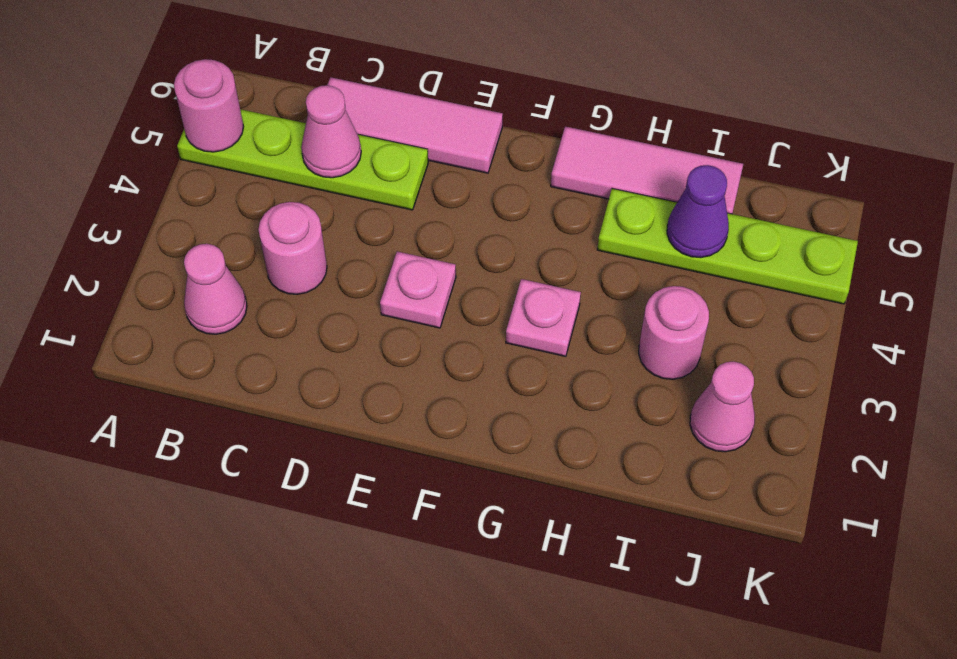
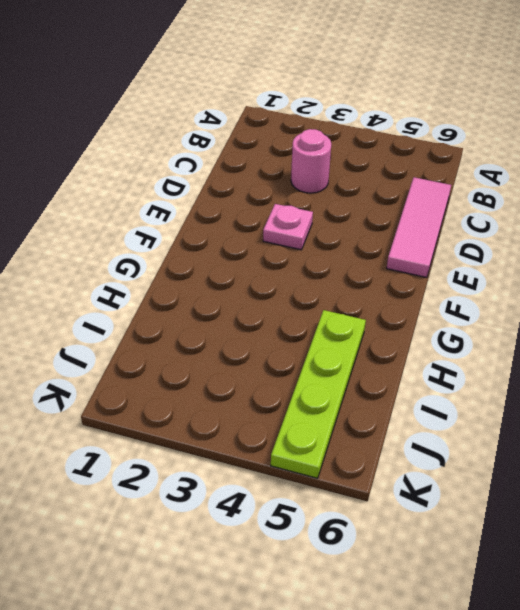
none -> lime plate A5:D5 level 1
none -> pink cone B2 level 1
none -> pink plate G3 level 1

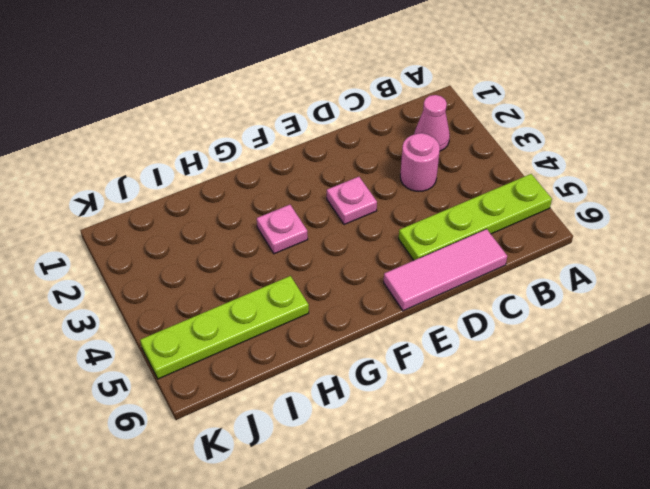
none -> pink tile G6:I6 level 1
none -> pink round brick I3 level 1
none -> pink cone J2 level 1

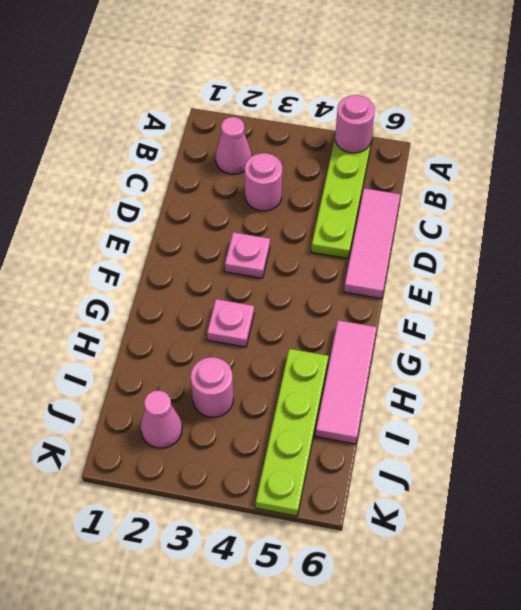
none -> pink cone C5 level 2
none -> purple cone I5 level 2

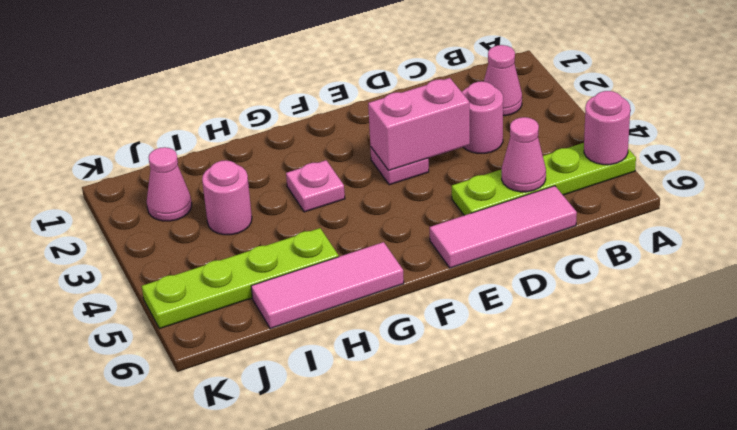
pink brick D3:E3 level 2 -> none
none -> purple cone I5 level 2

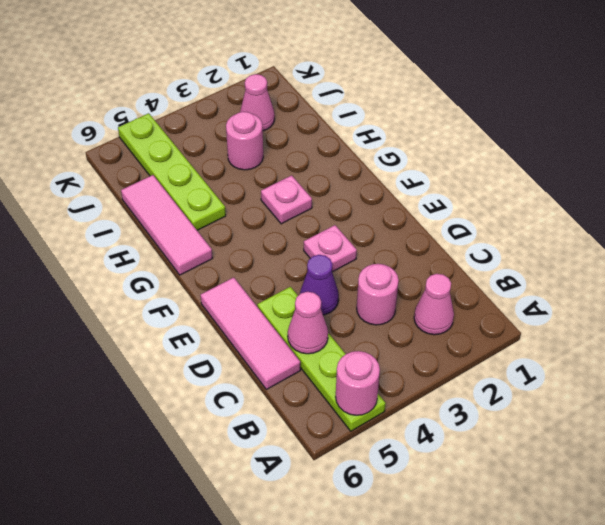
purple cone D4 level 1 -> purple cone I5 level 2

